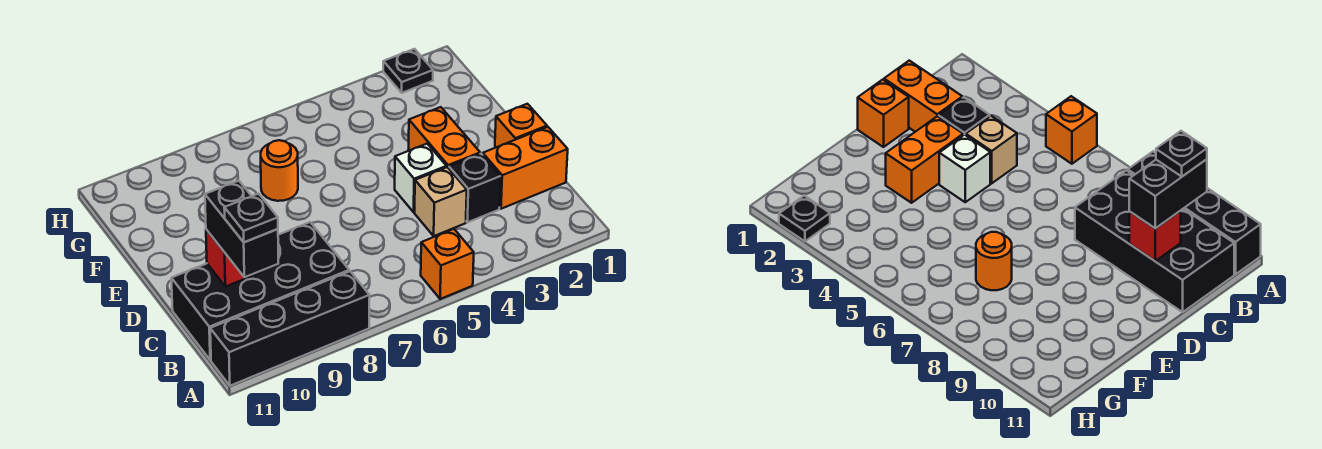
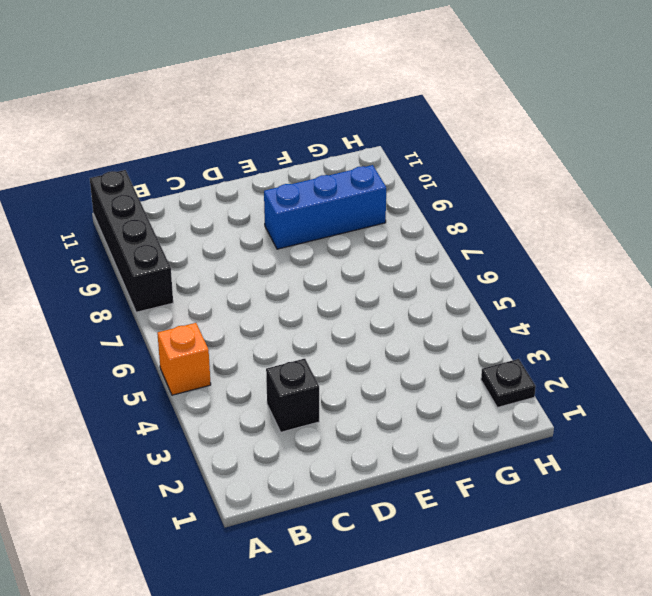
blue brick E9:G9 level 1 -> none
none -> black brick B8:C11 level 1
none -> orange brick C1:C2 level 1
none -> tan brick C4 level 1

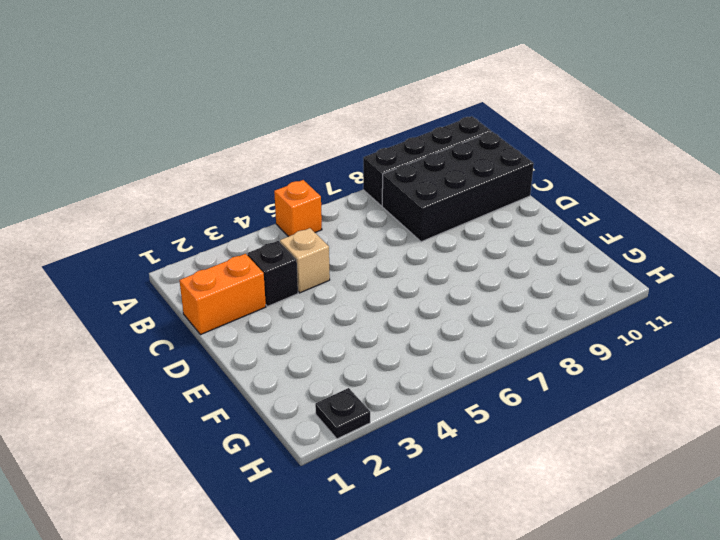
none -> orange brick D1 level 1
none -> orange brick D3:E3 level 1
none -> white brick D4 level 1

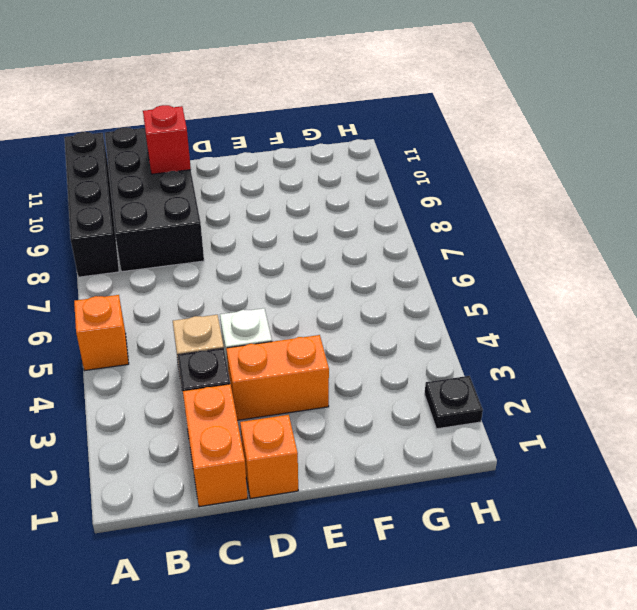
none -> orange round brick F7 level 1
none -> black brick B10:C10 level 3
none -> black plate B10 level 4

